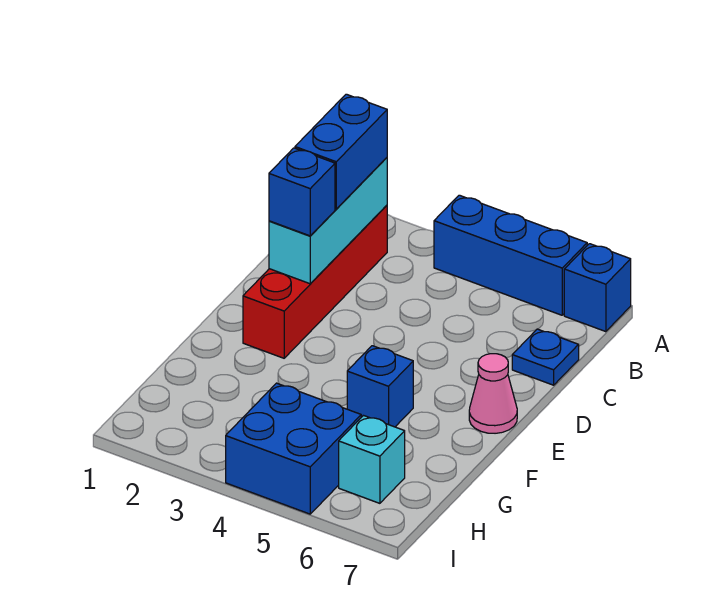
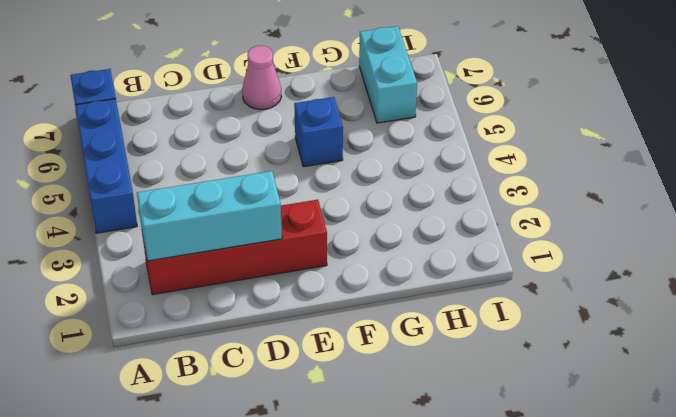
cyan brick H6:H7 level 1 -> cyan brick H6 level 1
none -> blue plate C7 level 1
none -> blue brick H4:I5 level 1

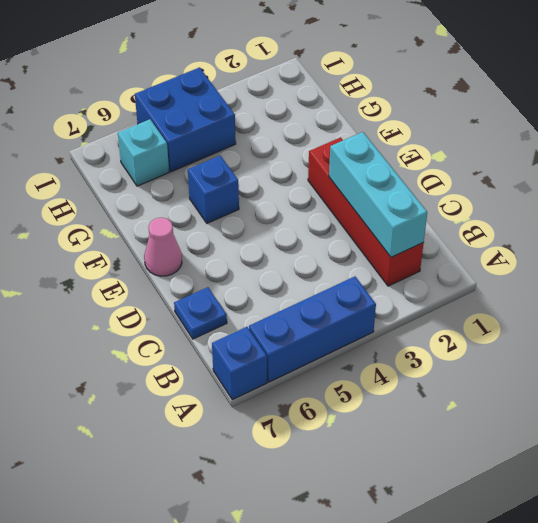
none -> blue brick B2:C2 level 3
none -> blue brick D2 level 3

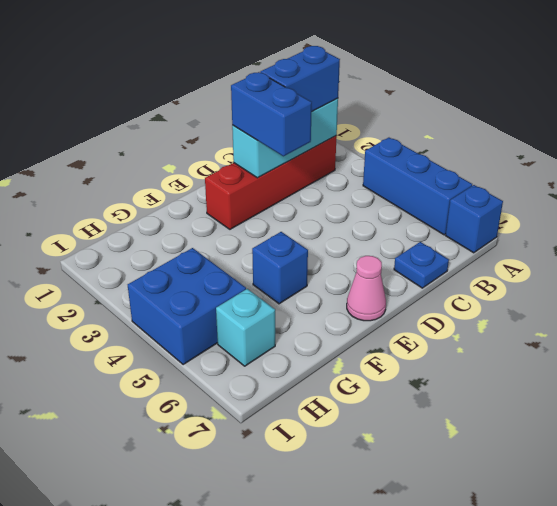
blue brick D2:D3 level 3 -> blue brick D2 level 3

